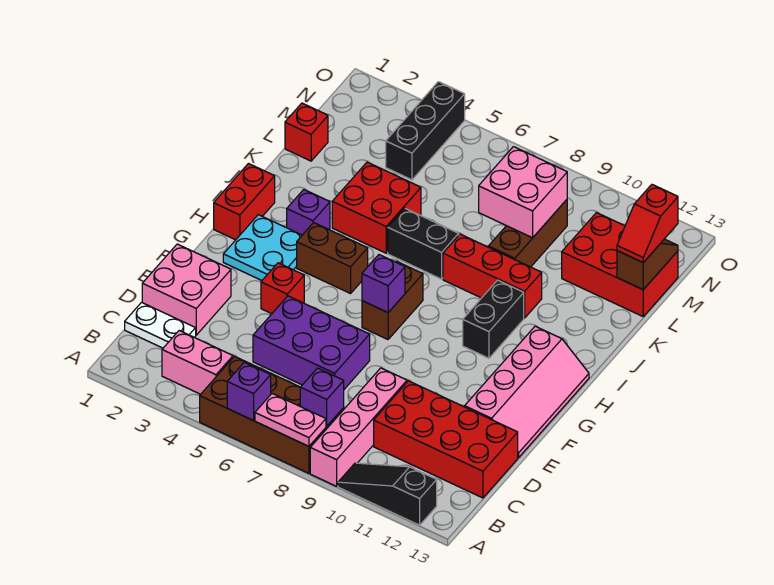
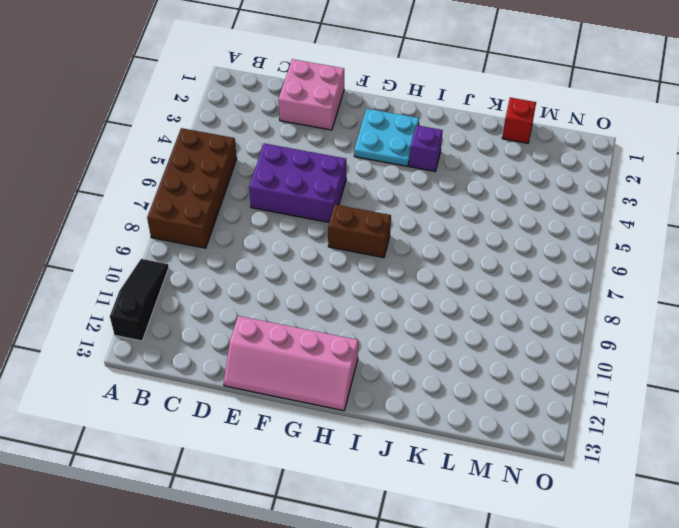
purple brick D5:F6 level 1 -> purple brick D5:E7 level 1
none -> pink brick A9:D9 level 1
none -> pink brick B3:B4 level 1
none -> white plate C1:C2 level 1
none -> red brick C10:D13 level 1

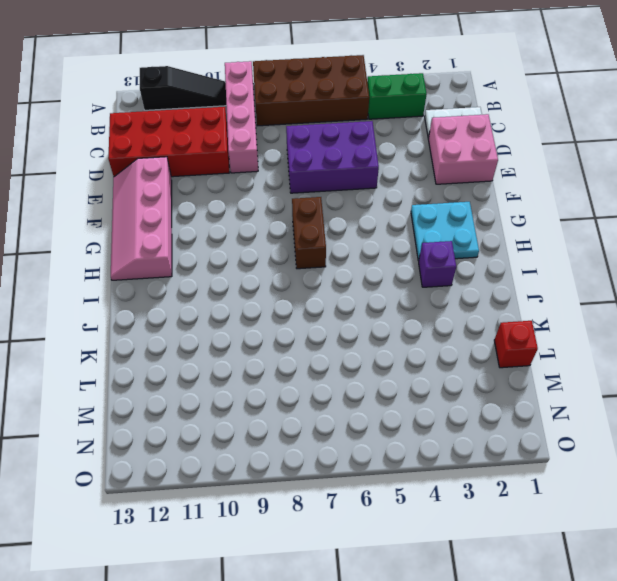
green brick B3:B4 level 1 -> pink brick B3:B4 level 1
none -> red brick F4 level 1
none -> red brick H1:I1 level 1
none -> brown brick H4:H5 level 1
none -> black brick H10:I10 level 1

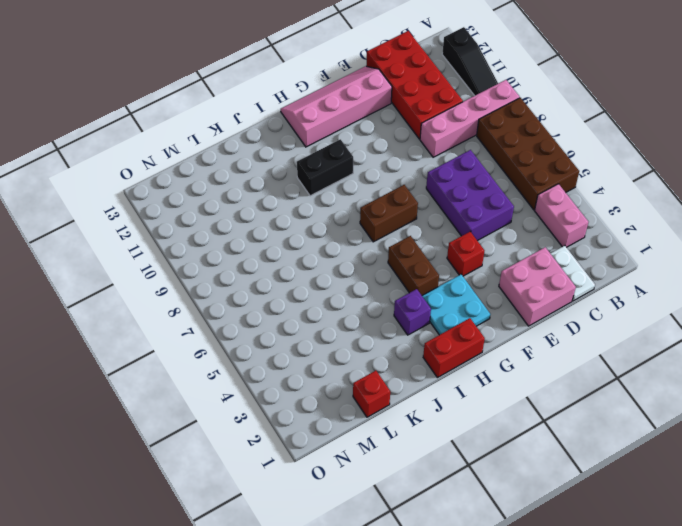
none -> red brick J4:K5 level 1
none -> black brick J6:J7 level 1
none -> red brick J8:J10 level 1
none -> brown brick K9:M9 level 1

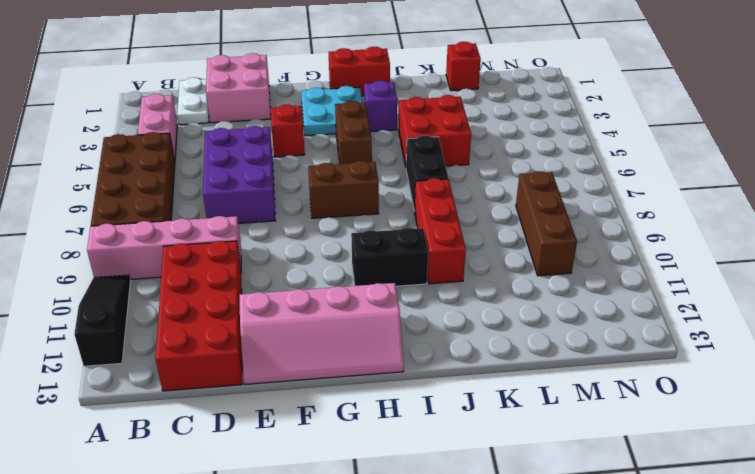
brown brick M8:M10 level 1 -> brown brick K9:M9 level 1
none -> red brick L11:M13 level 1
none -> black brick M4:O4 level 1
none -> purple brick A6 level 2
none -> pink plate A7:A8 level 2

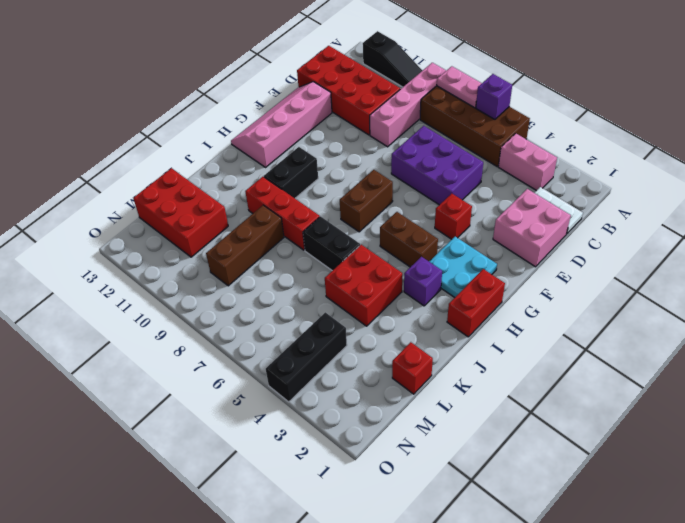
none -> purple brick B8 level 2
none -> purple brick G7 level 2
none -> pink brick L8:M9 level 2
none -> brown slope L13:M13 level 2 top L

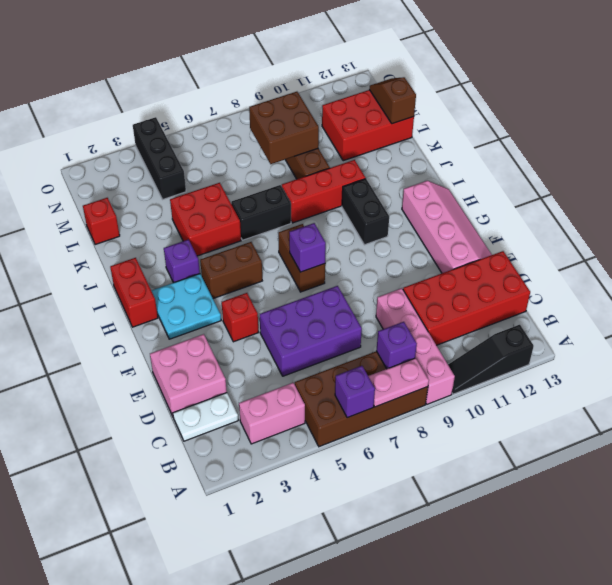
brown brick L8:M9 level 2 -> pink brick L8:M9 level 2
none -> red slope L13:M13 level 3 top M

